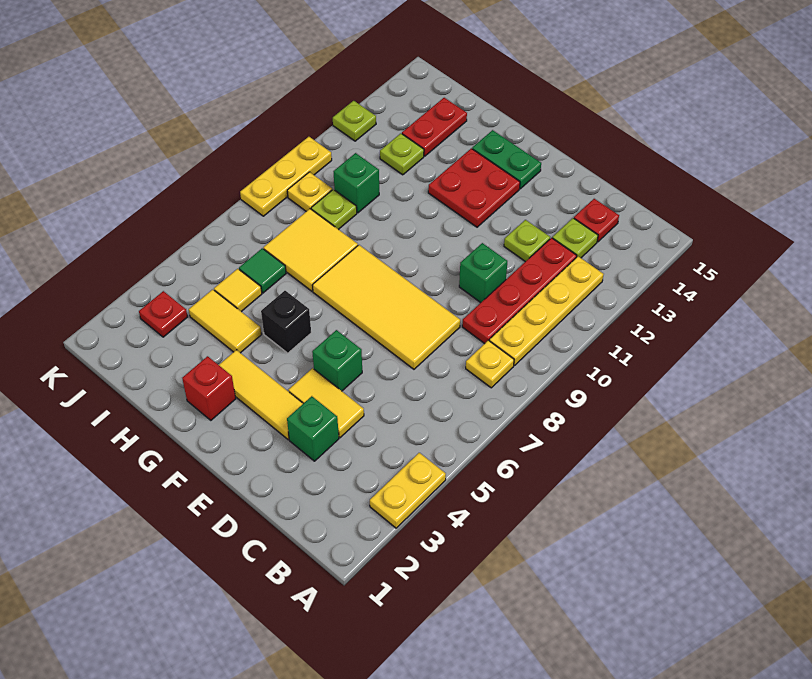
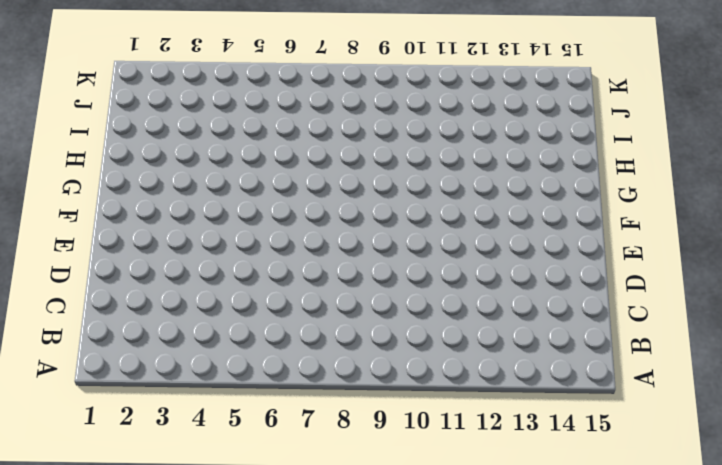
none -> yellow plate A3:A4 level 1
none -> yellow plate B8 level 1
none -> yellow plate B9:B12 level 1

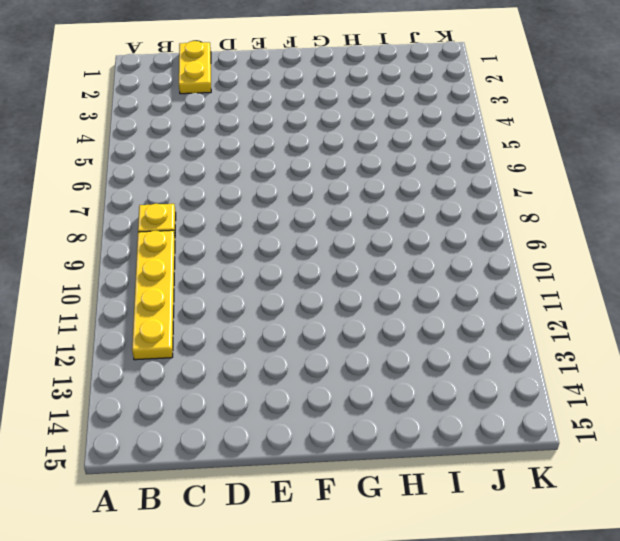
yellow plate C1:C2 level 1 -> yellow plate A3:A4 level 1
none -> red plate C9:C12 level 1
none -> lime plate C13 level 1
none -> red plate C14 level 1

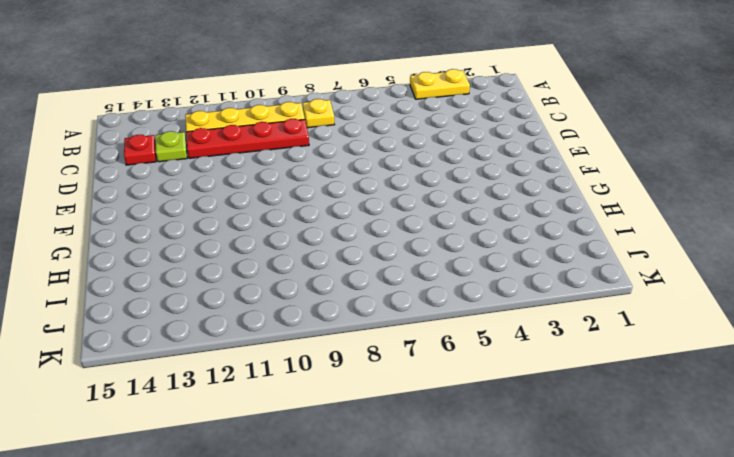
none -> green brick D3 level 1
none -> yellow tile D4:E4 level 1
none -> yellow tile D7:G8 level 1

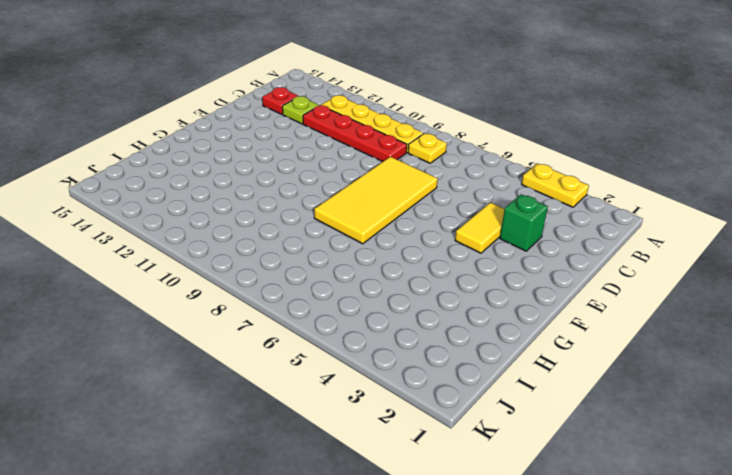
none -> green brick D10 level 1
none -> lime plate D12 level 1
none -> yellow tile E3:G3 level 1

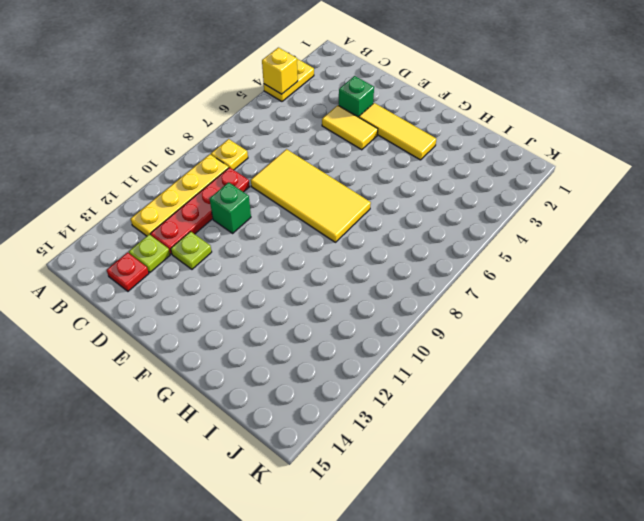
yellow brick A4 level 2 -> none
none -> green brick E5 level 1
none -> red plate F12:G13 level 1
none -> green plate F14:G14 level 1

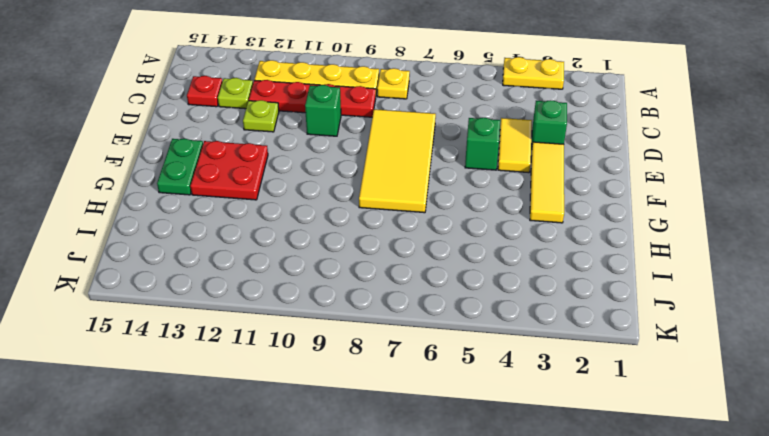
none -> red brick G2 level 1
none -> black brick G5 level 1
none -> yellow tile H4:I4 level 1

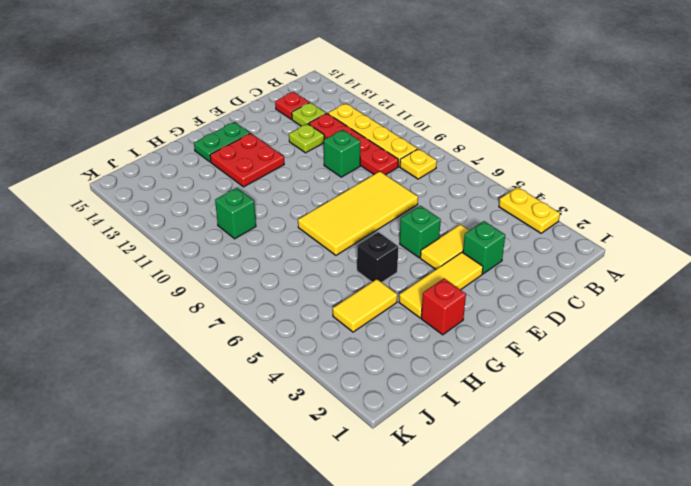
none -> yellow tile H7:I8 level 1
none -> yellow tile I5 level 1
none -> green tile I6 level 1

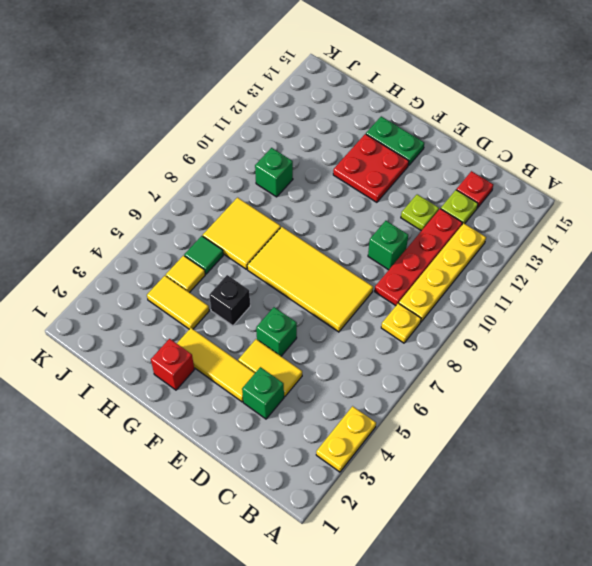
none -> lime plate I9 level 1
none -> lime plate I12 level 1
none -> red plate I13:I14 level 1

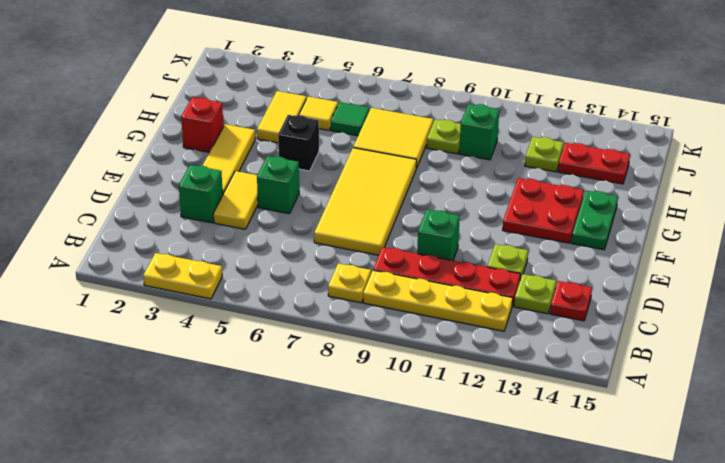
none -> red plate J3 level 1
none -> yellow plate J9 level 1
none -> yellow plate K8:K10 level 1

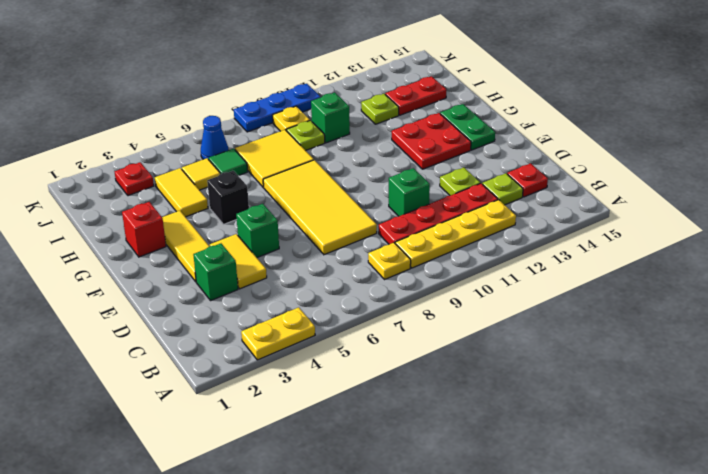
blue cone J6 level 1 -> none
blue plate K8:K10 level 1 -> yellow plate K8:K10 level 1
none -> lime plate K12 level 1

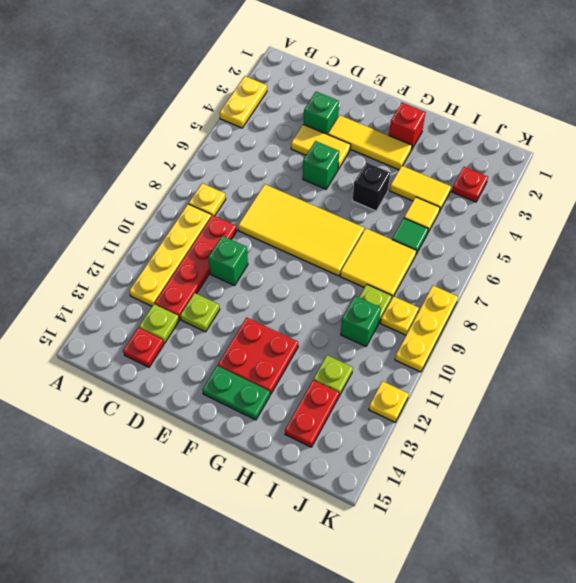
yellow plate K12 level 1 -> lime plate K12 level 1

